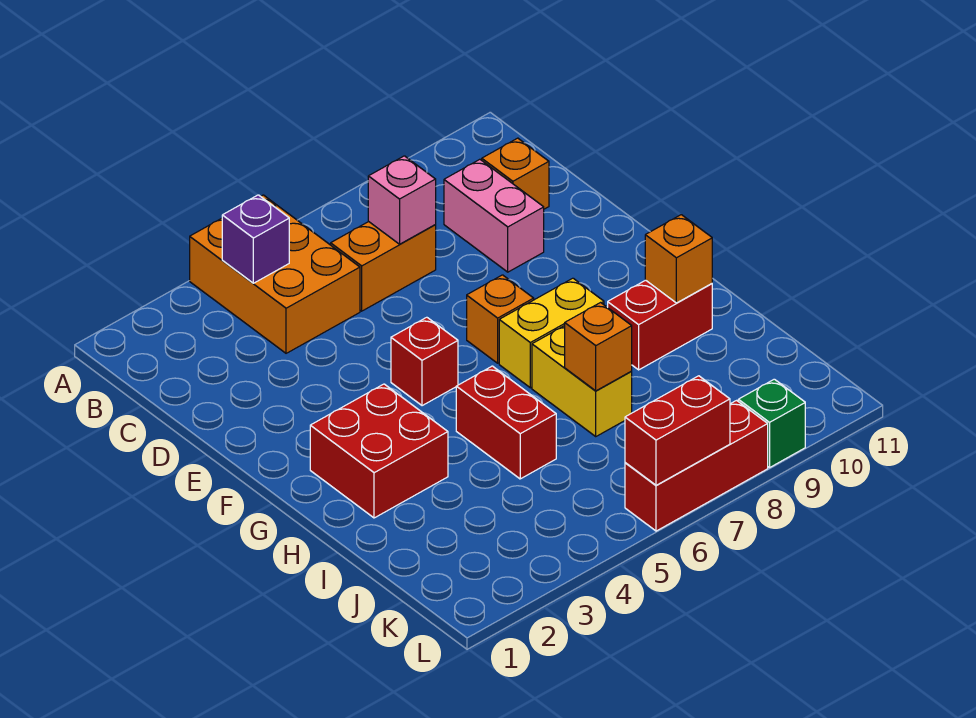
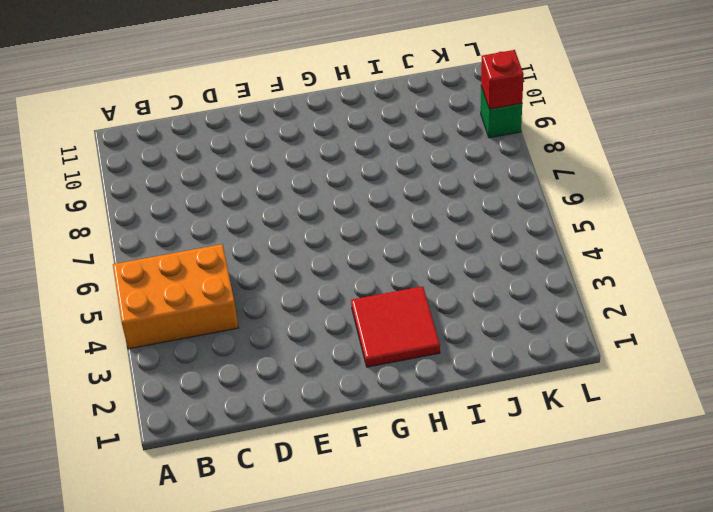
red tile G2:H3 level 1 -> red brick G2:H3 level 1
red brick L9 level 2 -> red brick F5 level 1
none -> orange brick C6:C7 level 1
none -> pink brick C9:D9 level 1
none -> orange brick C10 level 1

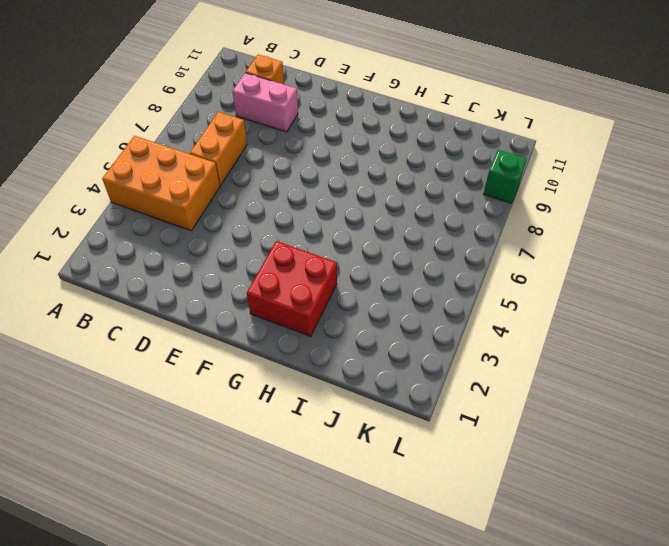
none -> red brick F5 level 1
none -> orange brick F7 level 1
none -> yellow brick G7:G8 level 1

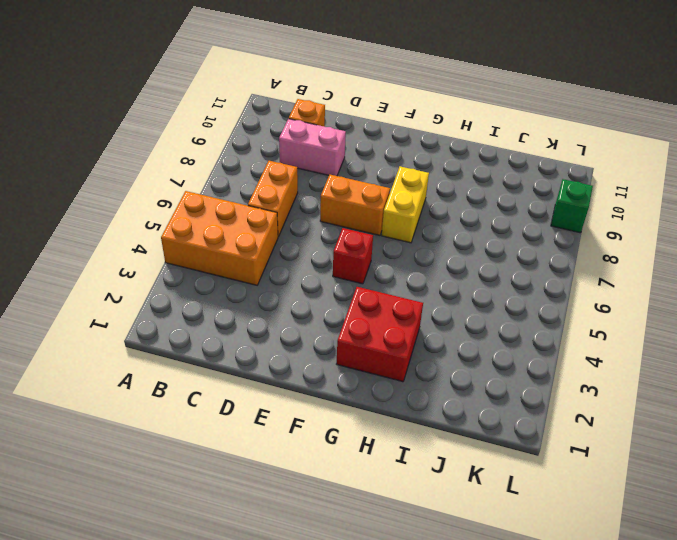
orange brick E7:F7 level 1 -> orange brick F7 level 1
none -> red brick H5:I5 level 1
none -> yellow brick H7:I7 level 1
none -> red brick H9:H10 level 1

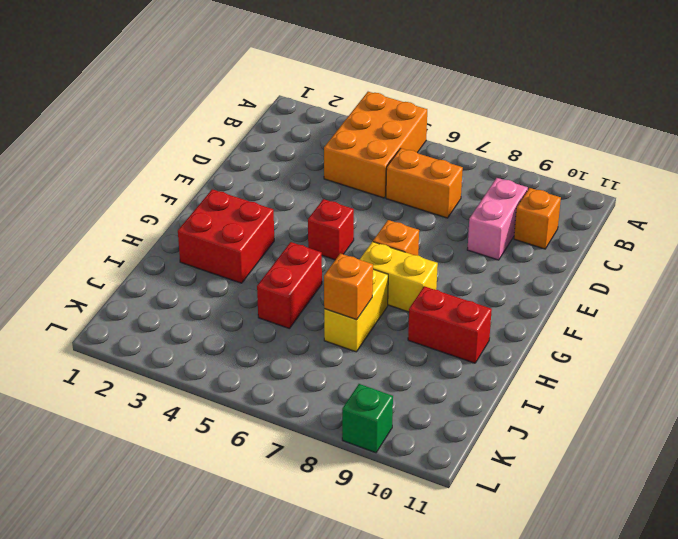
none -> red brick L6:L8 level 1
none -> purple brick B4 level 2
none -> pink brick C7 level 2

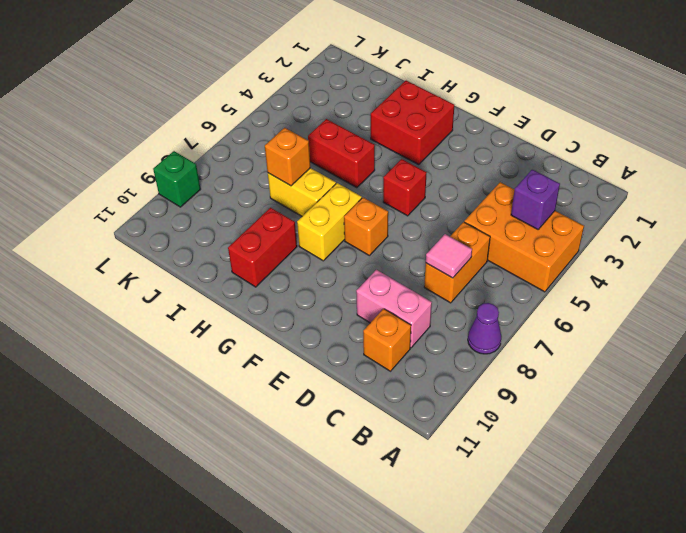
purple cone A8 level 1 -> none
pink tile C7 level 2 -> pink brick C7 level 2
none -> red brick L6:L8 level 1
none -> orange brick H10 level 2
none -> red brick L6:L7 level 2

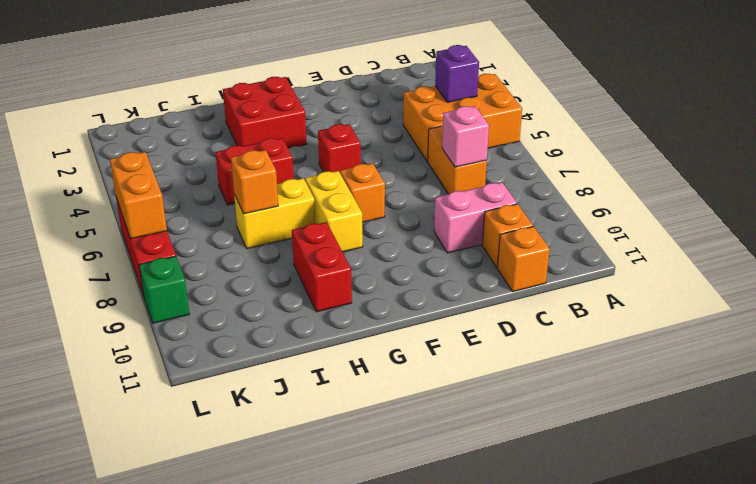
orange brick C11 level 1 -> orange brick H10 level 2
orange brick L6:L7 level 2 -> red brick L6:L7 level 2

